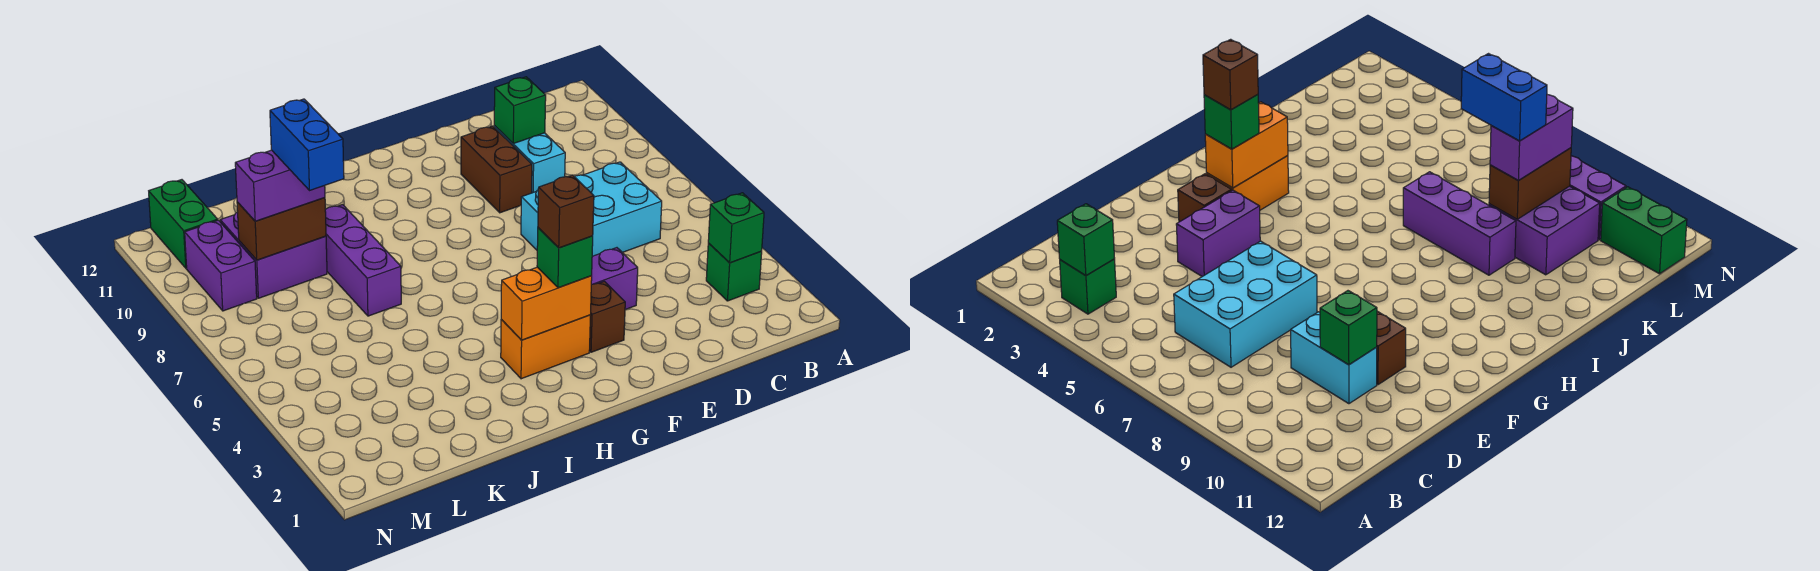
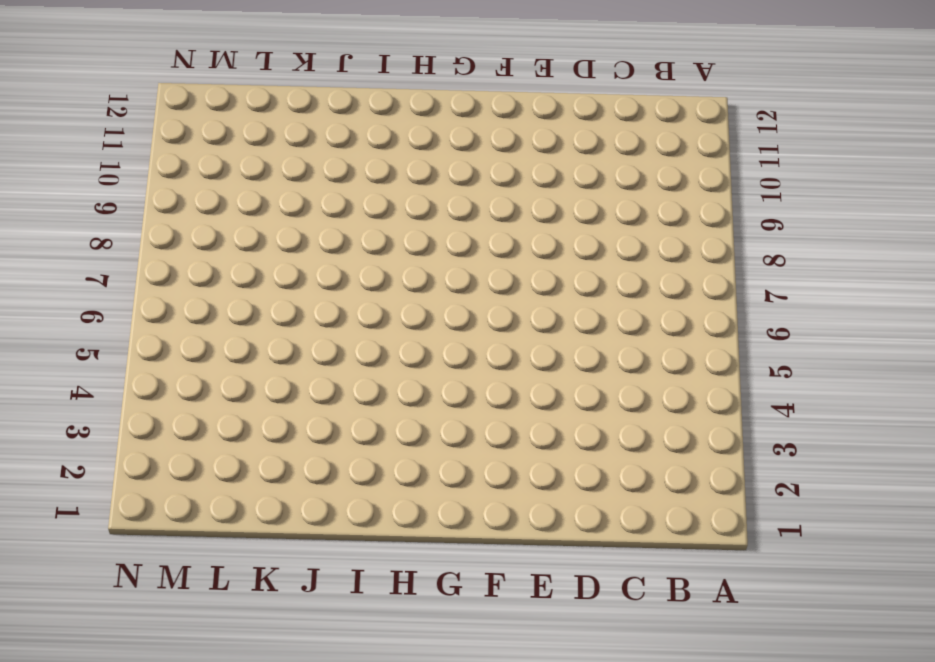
none -> green brick B3 level 1
none -> cyan brick C6:E7 level 1
none -> cyan brick D9:D10 level 1

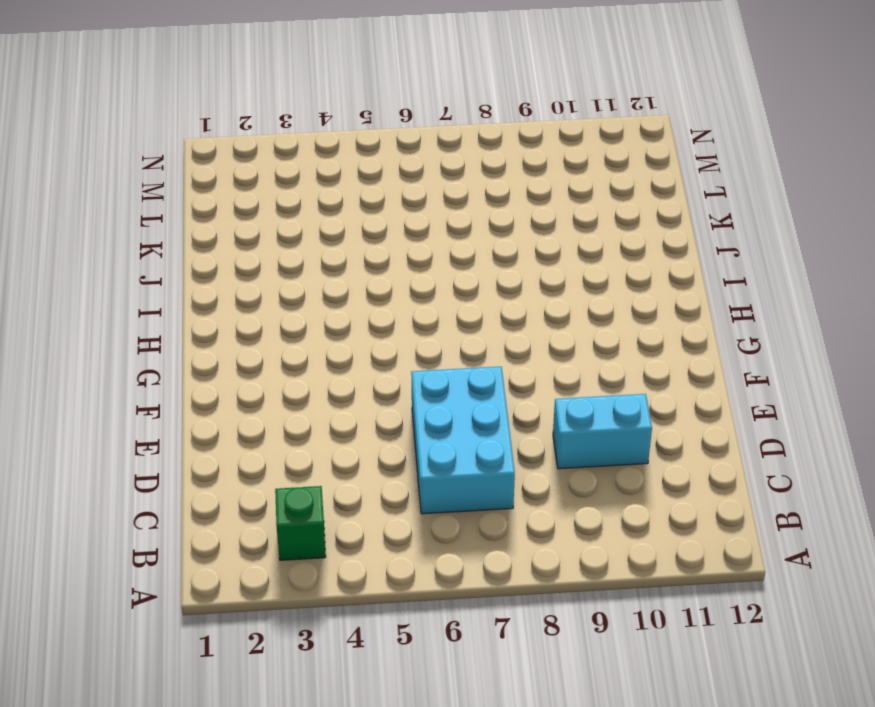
none -> purple brick E4:F4 level 1
none -> brown brick E9:E10 level 1
none -> brown brick F3 level 1

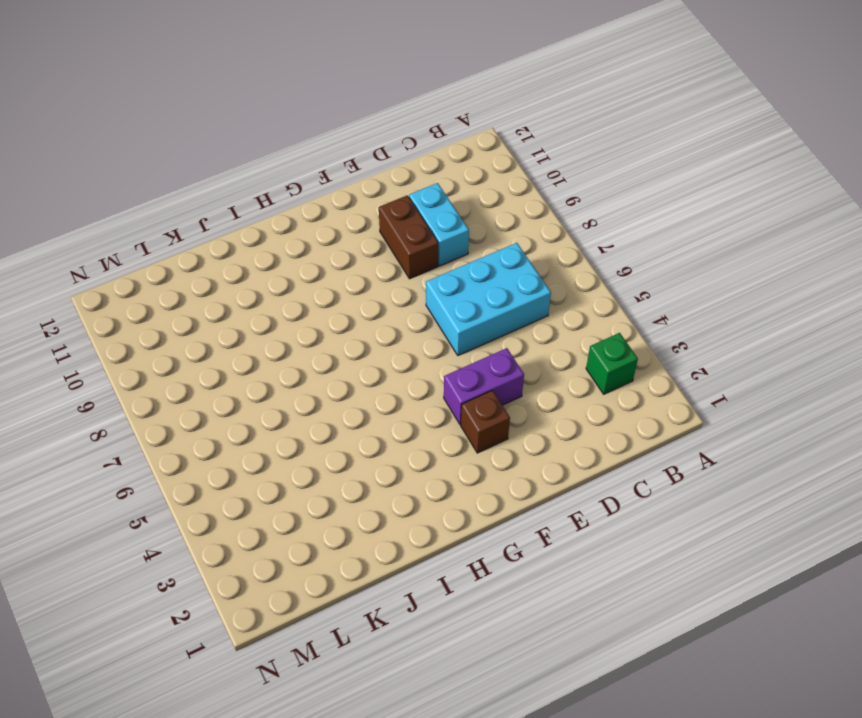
none -> orange brick G3:H3 level 1
none -> purple brick J7:J9 level 1
none -> purple brick K9:L10 level 1

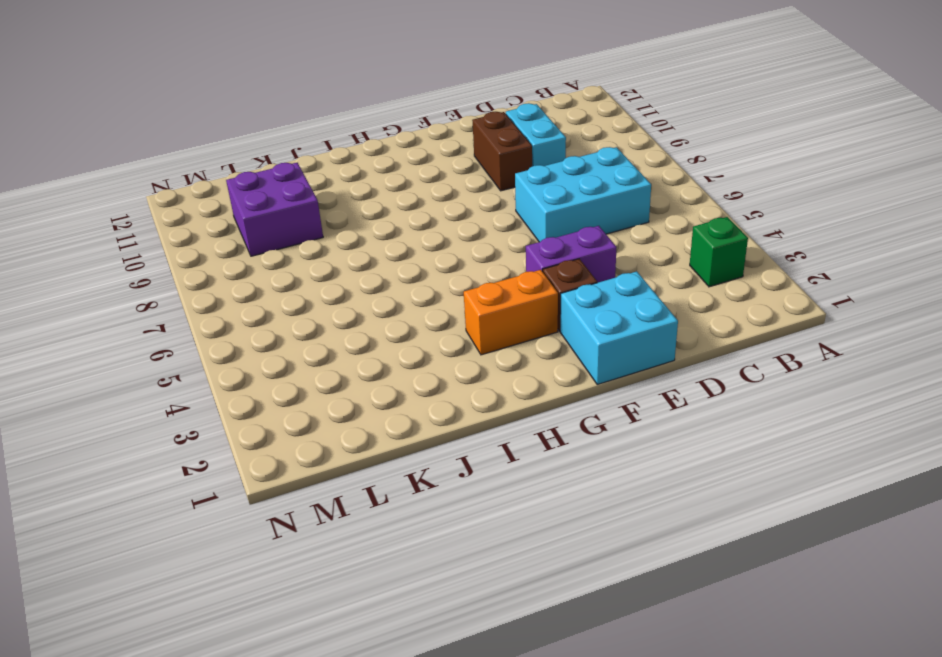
cyan brick E1:F2 level 1 -> none
none -> purple brick J7:J9 level 1
none -> purple brick M9:M10 level 1
none -> green brick M11:M12 level 1

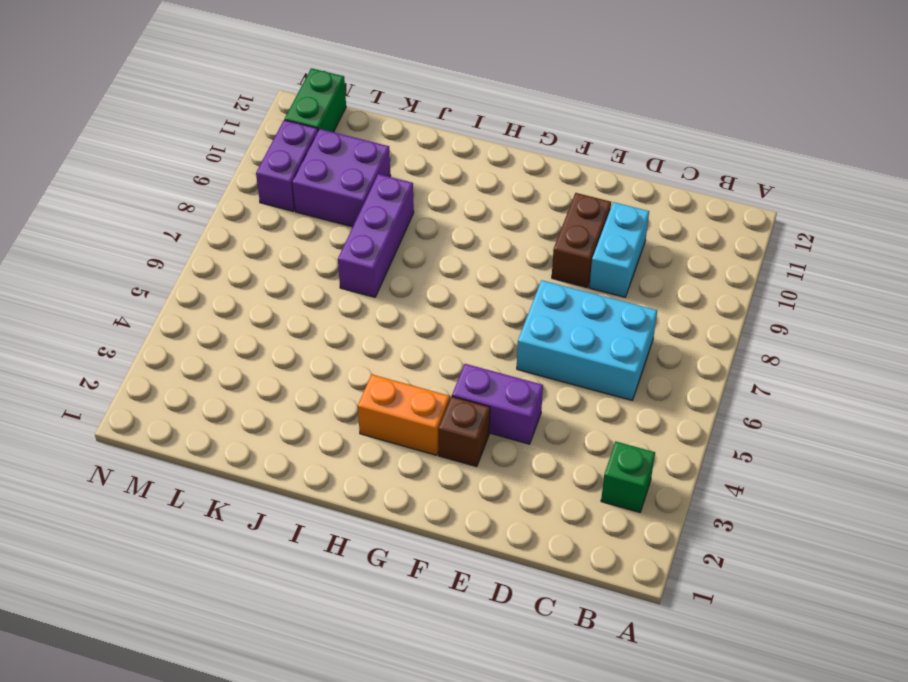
none -> green brick B3 level 2
none -> green brick D10 level 2
none -> orange brick G3:H3 level 2

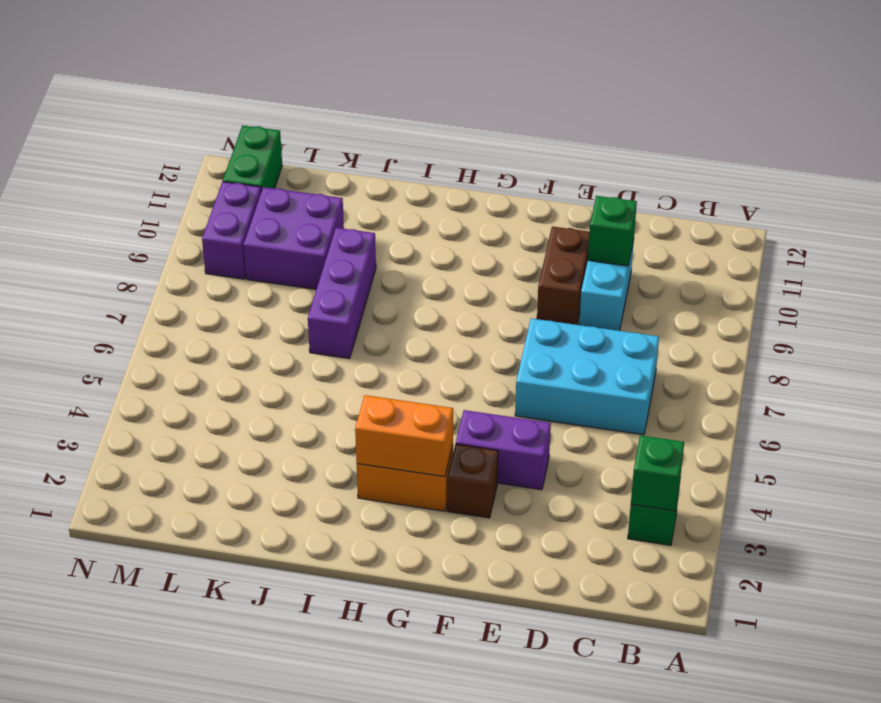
none -> brown brick K9:L9 level 2
none -> green brick G3 level 3
none -> purple brick K9:L9 level 3

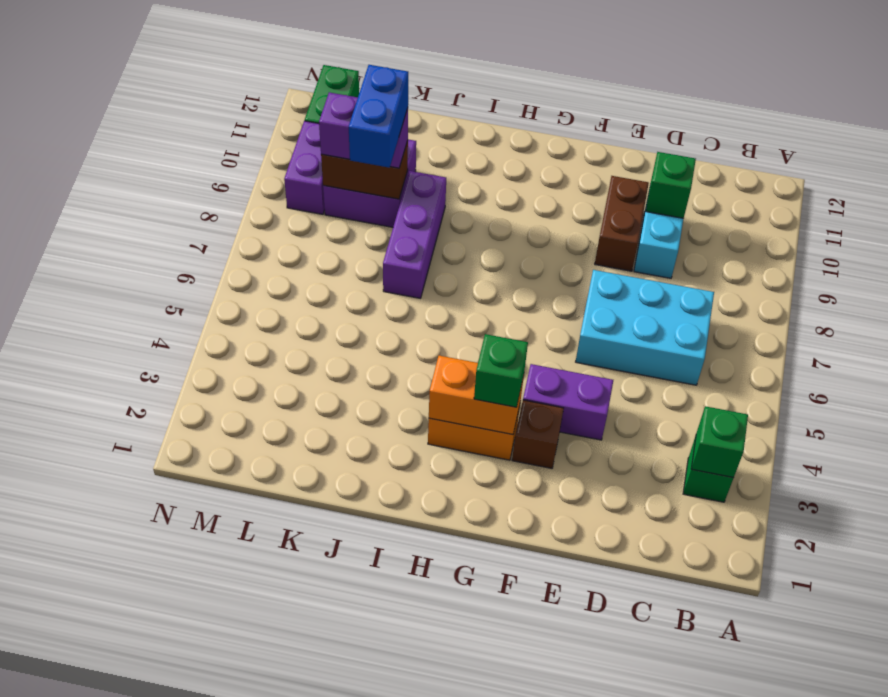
none -> brown brick G3 level 4

